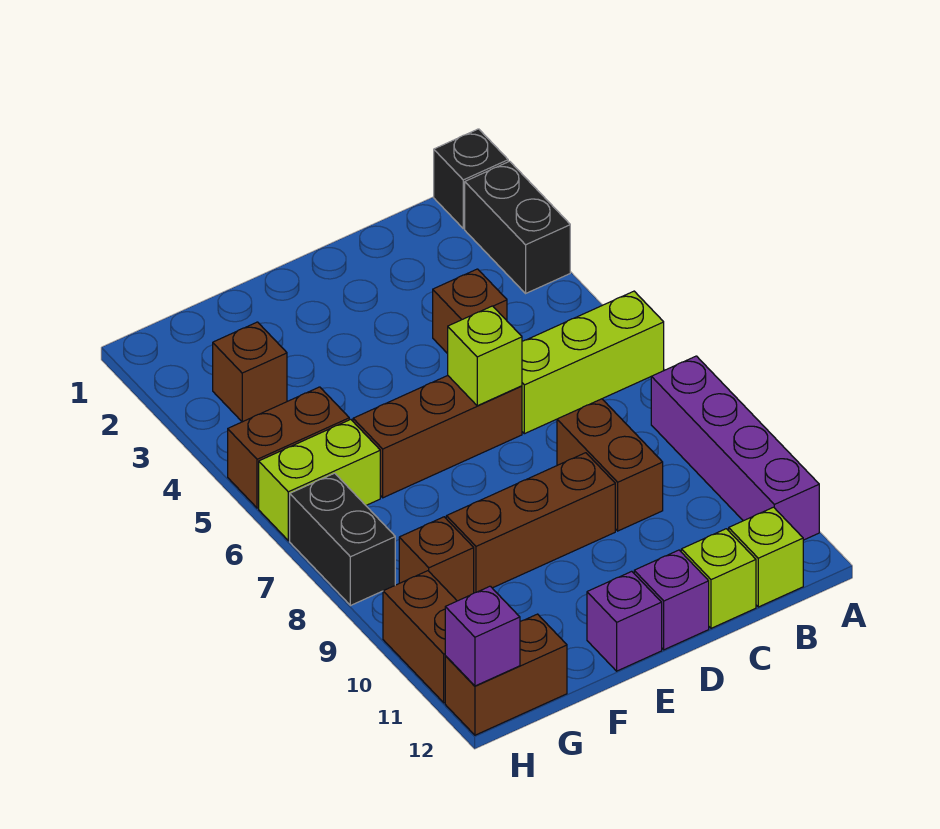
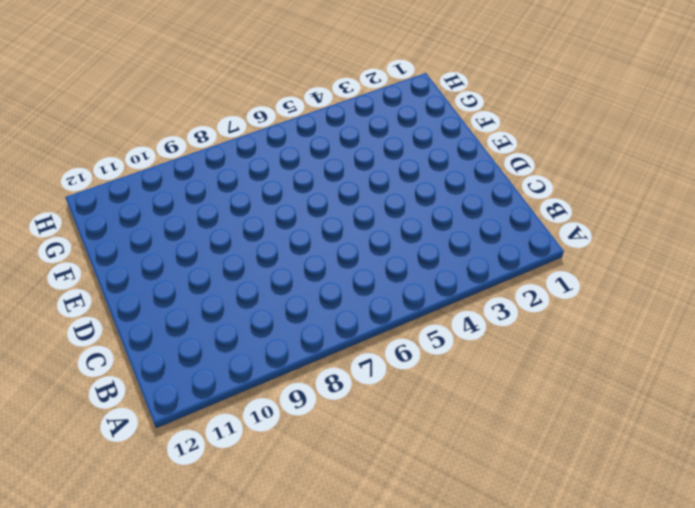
none -> black brick A1 level 1
none -> black brick A2:A3 level 1
none -> lime brick A6:C6 level 1

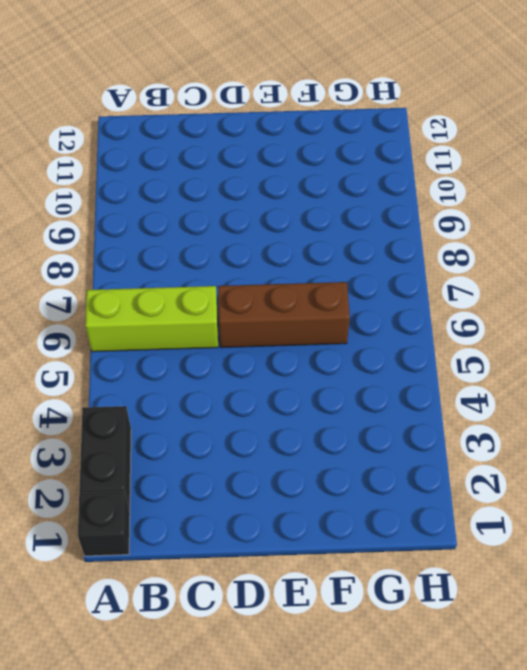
none -> purple brick A8:A11 level 1
none -> lime brick B12 level 1
none -> brown brick C4 level 1

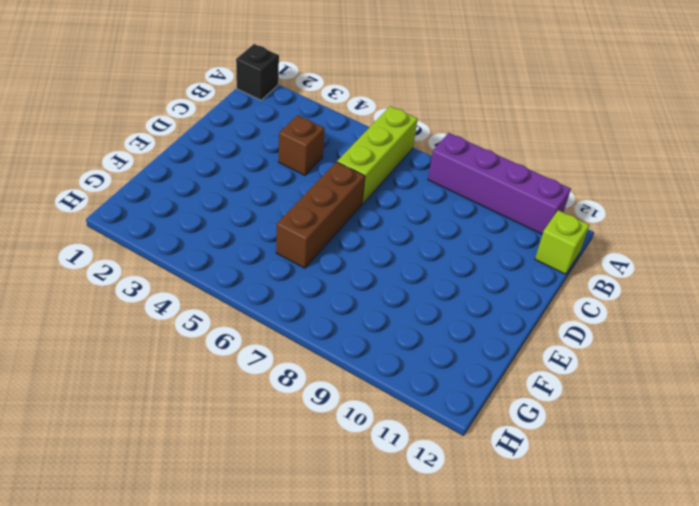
none -> black brick A2:A3 level 1
none -> brown brick C8:C9 level 1
none -> lime brick C12 level 1

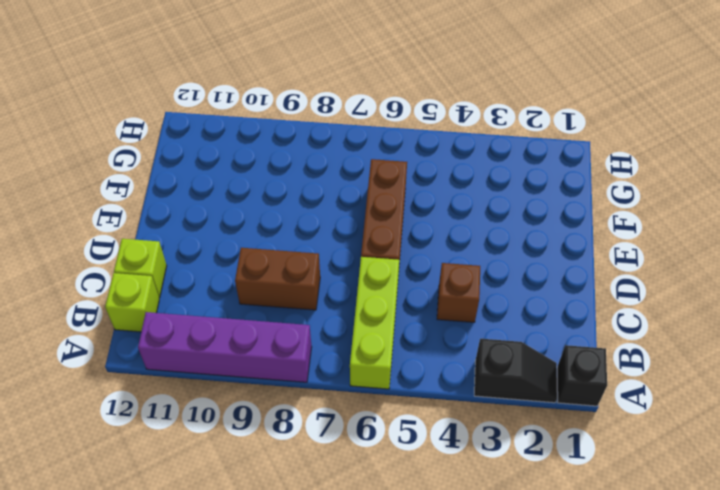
black slope A2:A3 level 1 top 3 -> black brick A2:A3 level 1
none -> brown brick D9:F9 level 1
none -> purple brick D12 level 1
none -> purple brick E12 level 1

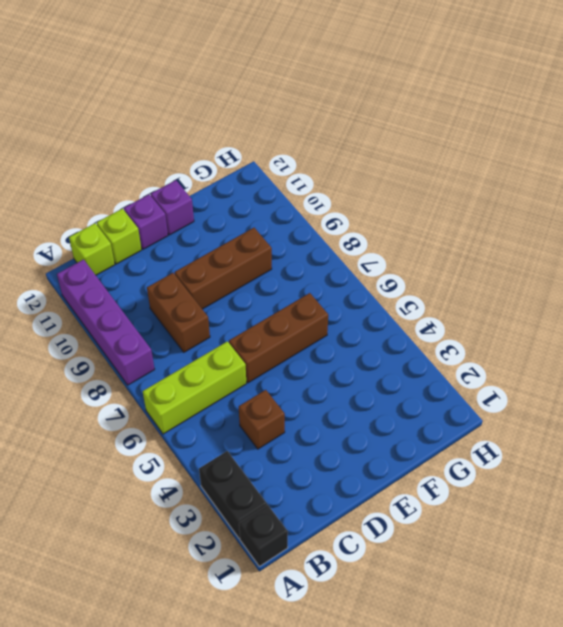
none -> brown brick G3 level 1
none -> brown brick G5:H5 level 1
none -> lime brick G6:H6 level 1

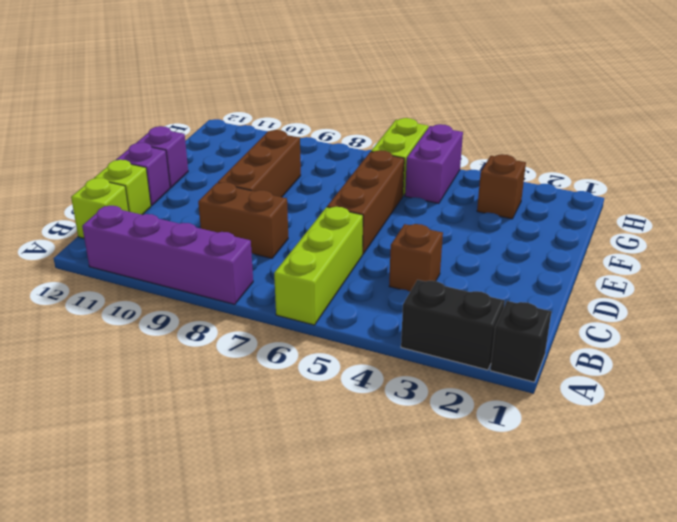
purple brick G5:H5 level 1 -> brown brick G5:H5 level 1
none -> brown brick G9 level 1
none -> brown brick G12:H12 level 1
none -> black brick H7:H8 level 1

